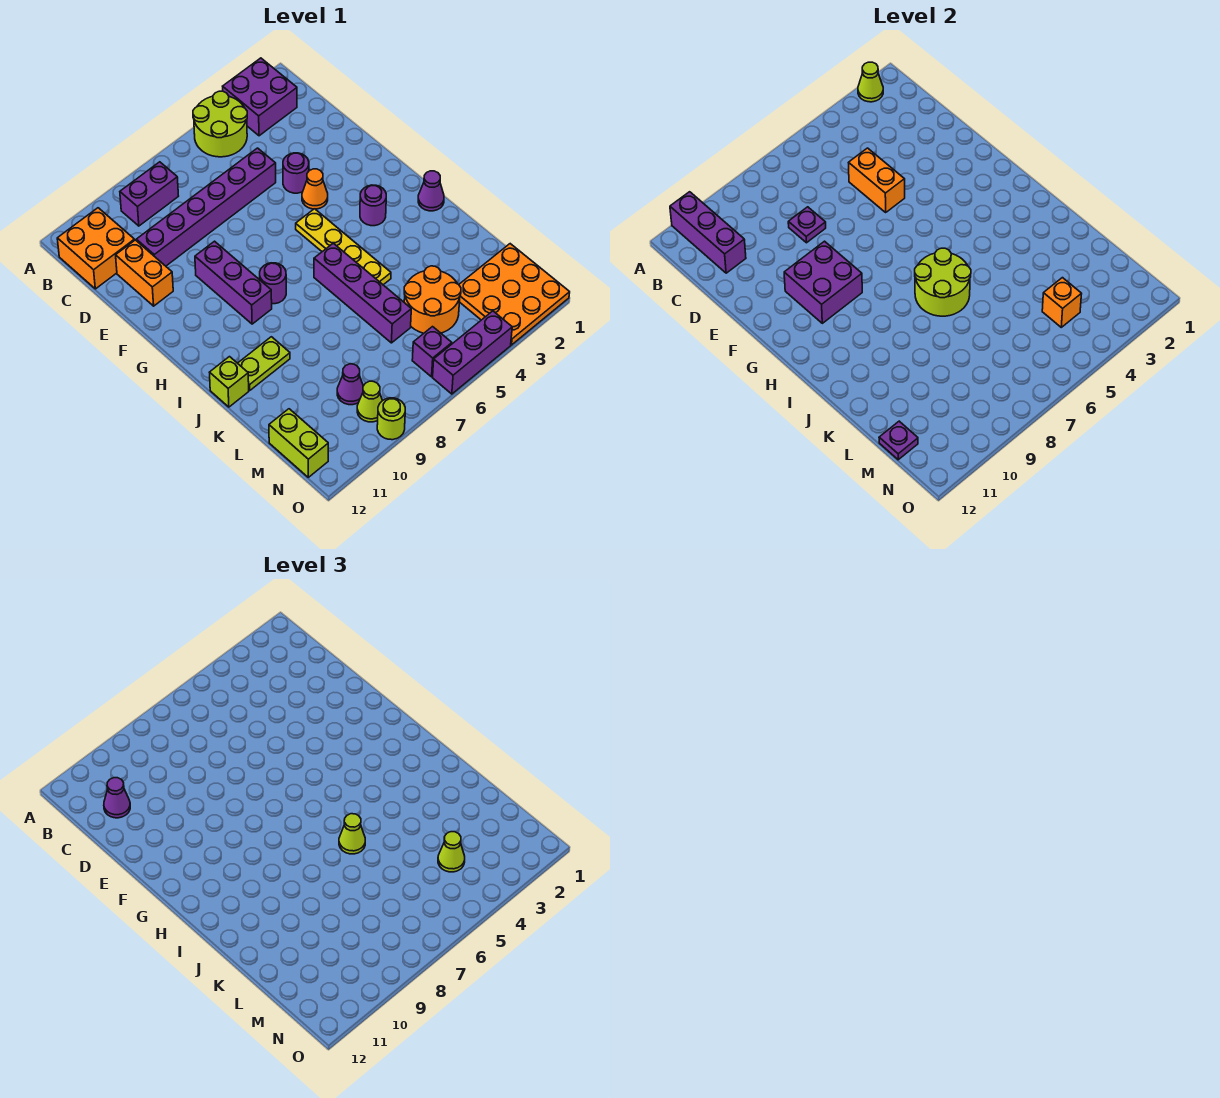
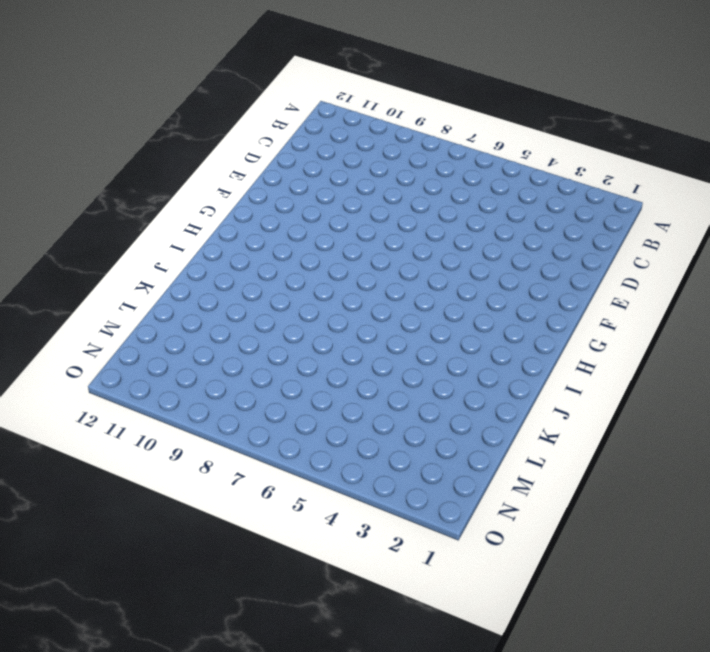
none -> purple brick A2:B3 level 1
none -> lime round brick A4:B5 level 1
none -> purple brick B8:B9 level 1
none -> orange brick B11:C12 level 1

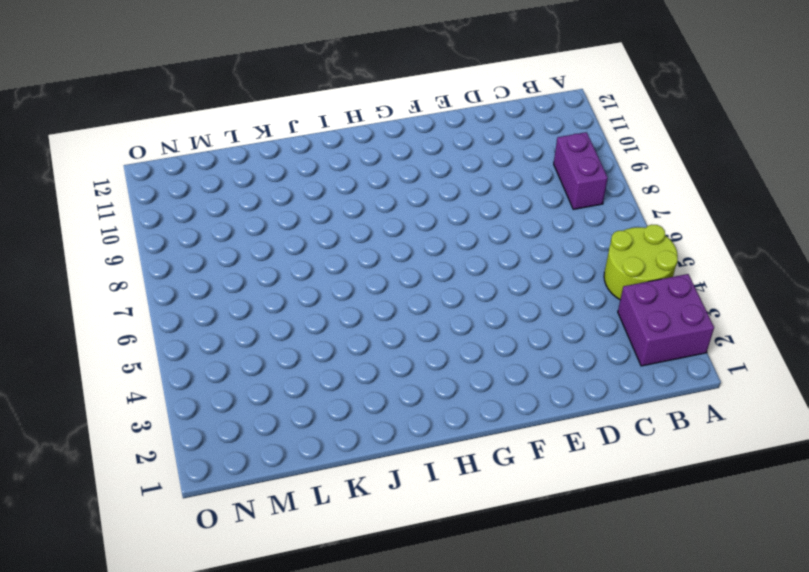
none -> orange brick B11:C12 level 1
none -> purple brick D5:D10 level 1
none -> orange brick D11:E11 level 1
none -> purple round brick E4 level 1

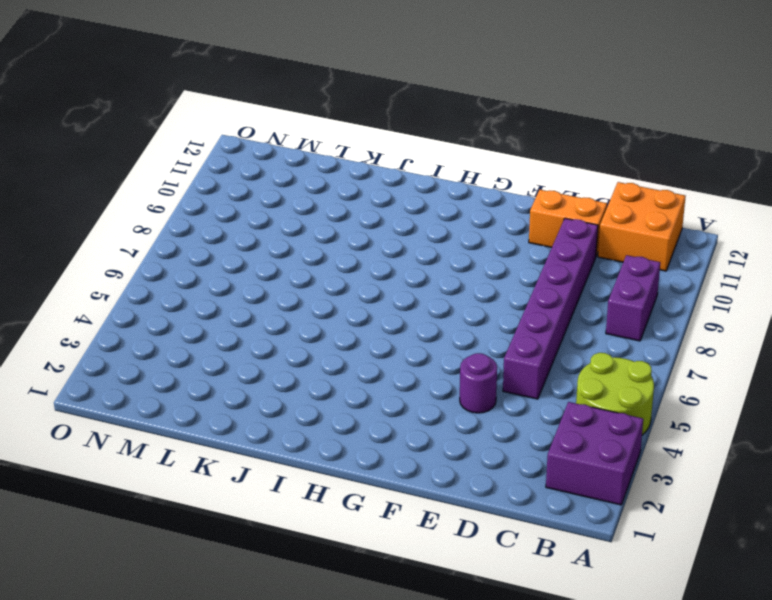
none -> orange cone F4 level 1
none -> purple brick F9:H9 level 1
none -> yellow plate G5:J5 level 1
none -> purple round brick H3 level 1

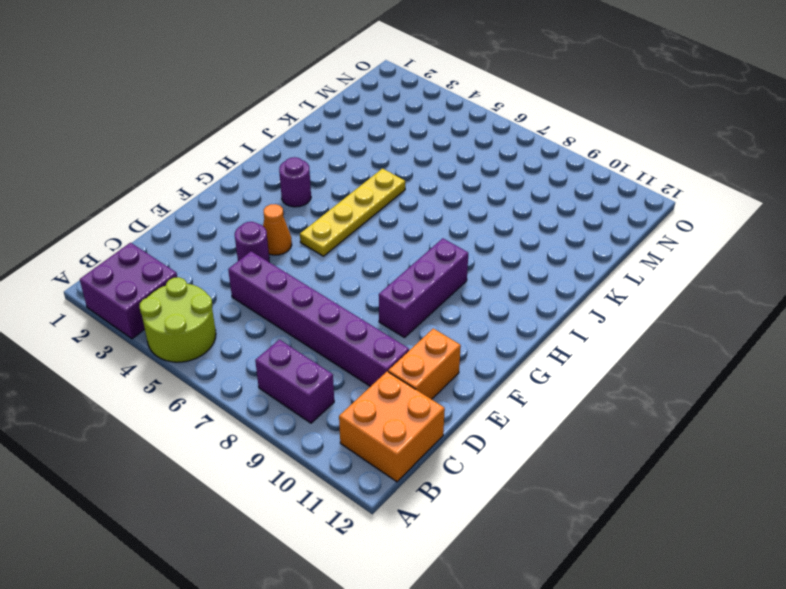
none -> purple round brick H8 level 1
none -> purple cone I1 level 1
none -> purple brick I6:L6 level 1
none -> lime plate J10:J11 level 1

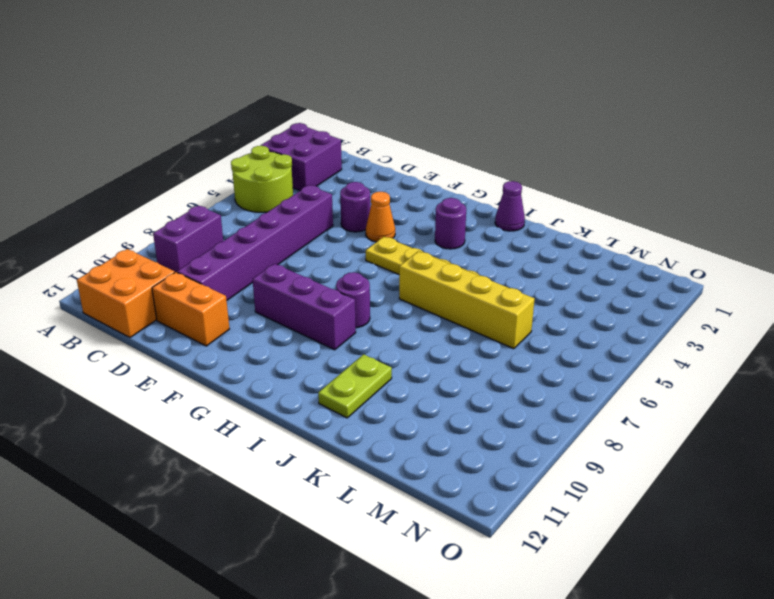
yellow brick I6:L6 level 1 -> purple brick I6:L6 level 1
none -> lime brick J12 level 1
none -> orange round brick L4:M5 level 1
none -> orange plate M1:O3 level 1
none -> purple cone M9 level 1

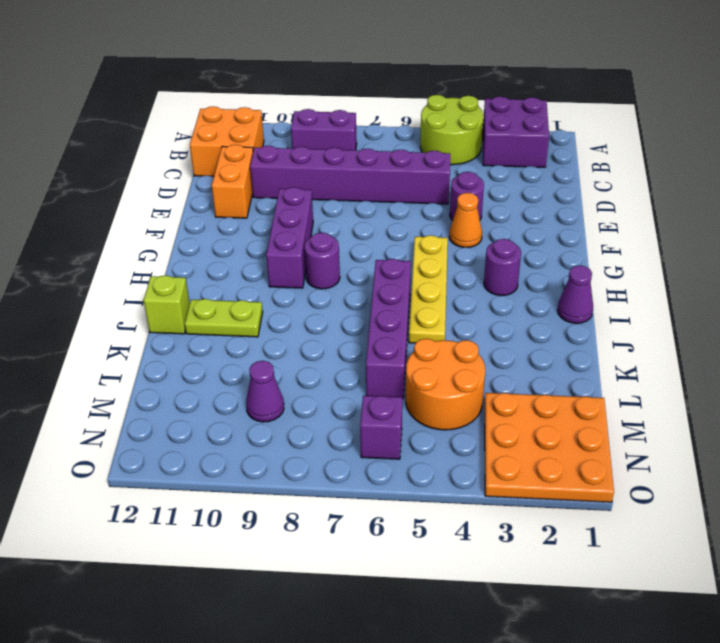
none -> lime brick M12:N12 level 1
none -> lime cone N9 level 1
none -> purple brick O4:O6 level 1
none -> lime round brick O9 level 1

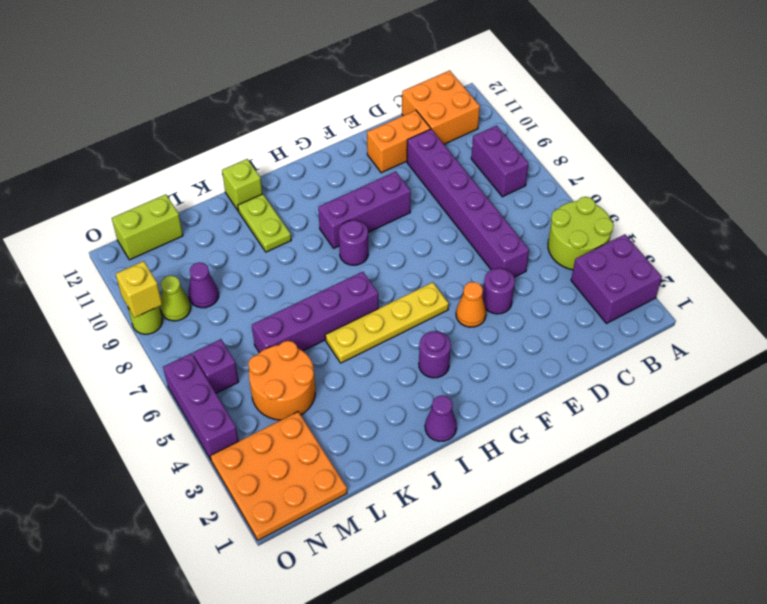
yellow brick O9 level 2 -> none
none -> lime cone A2 level 2
none -> purple brick A11:C11 level 2
none -> orange brick D5:E5 level 2
none -> purple plate D8 level 2

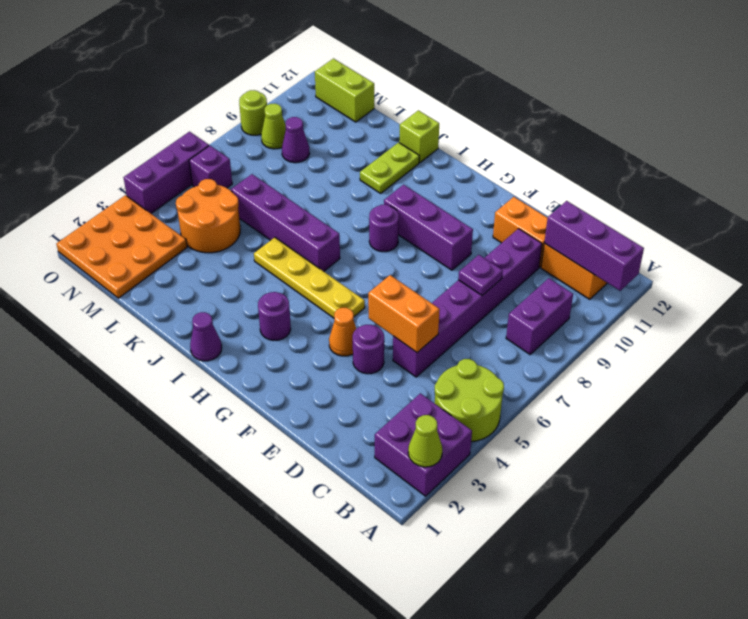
none -> purple brick F9:G10 level 2
none -> lime round brick I6:J7 level 2
none -> orange brick M4 level 2
none -> purple plate M12 level 2

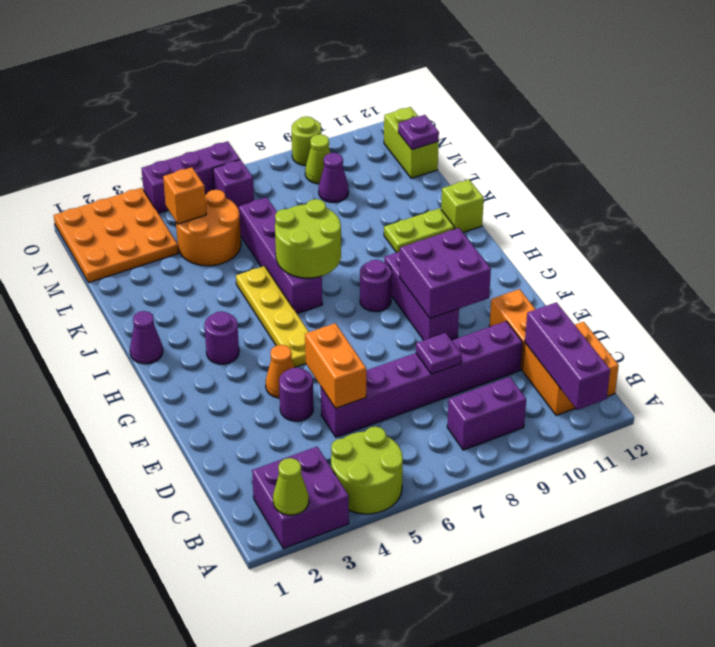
none -> purple cone C11 level 3
none -> lime cone J6 level 3
none -> lime cone M4 level 3

